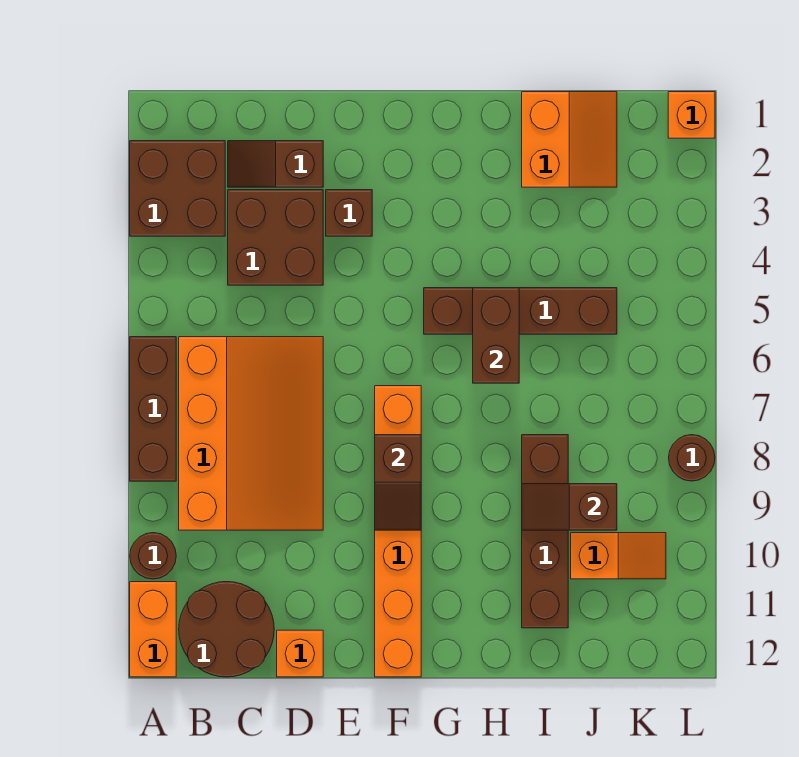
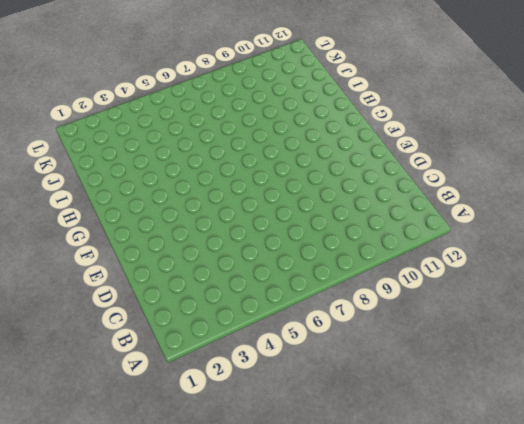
none -> brown brick A2:B3 level 1
none -> brown brick A6:A8 level 1
none -> brown round brick A10 level 1

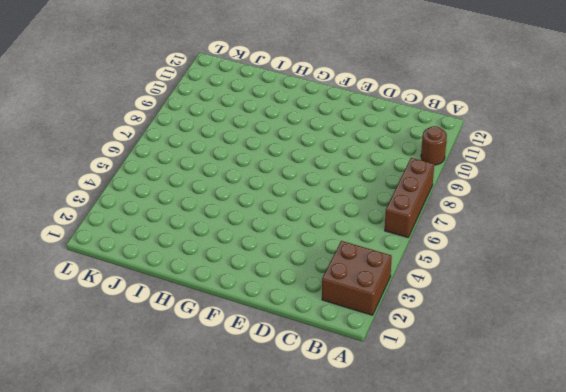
none -> orange brick A11:A12 level 1
none -> orange slope B6:D9 level 1 top B
none -> brown round brick B11:C12 level 1

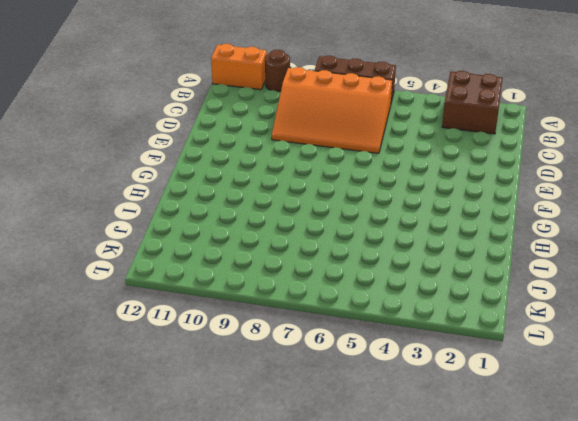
none -> brown round brick B11:C12 level 1
none -> brown slope C2:D2 level 1 top D
none -> brown brick C3:D4 level 1

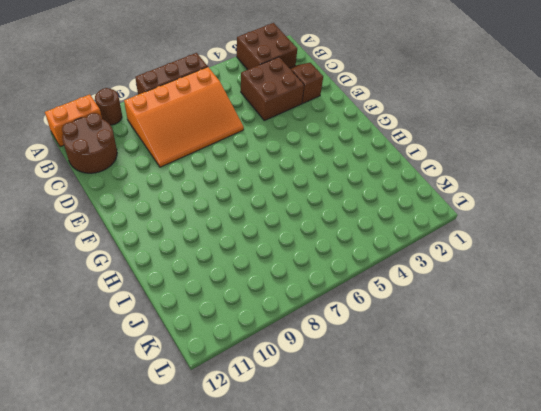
none -> orange brick D12 level 1
none -> brown brick E3 level 1
none -> orange brick F7:F12 level 1

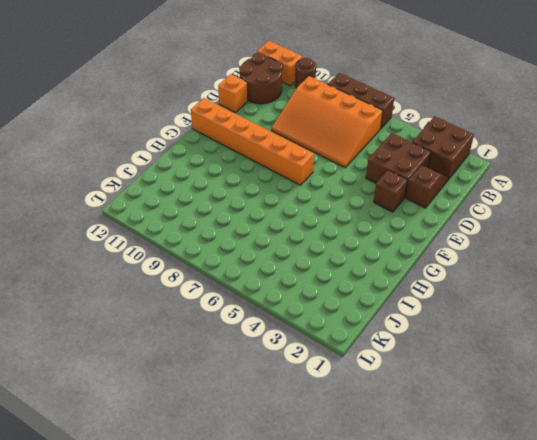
none -> brown brick G5:J5 level 1
none -> orange slope I1:J2 level 1 top I
none -> brown brick I8:I11 level 1

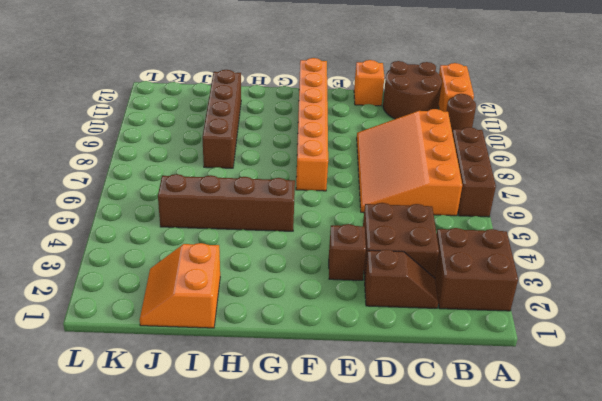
none -> orange slope J10:K10 level 1 top J
none -> orange brick L1 level 1
none -> brown round brick L8 level 1

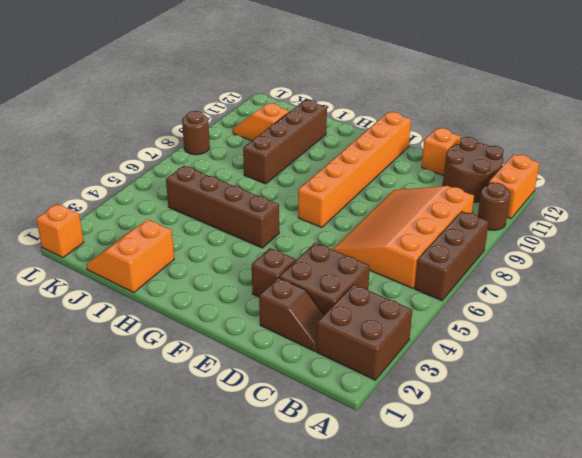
none -> brown slope F8:F9 level 2 top 8
none -> brown brick H5:H6 level 2
none -> brown slope I9:J9 level 2 top J

